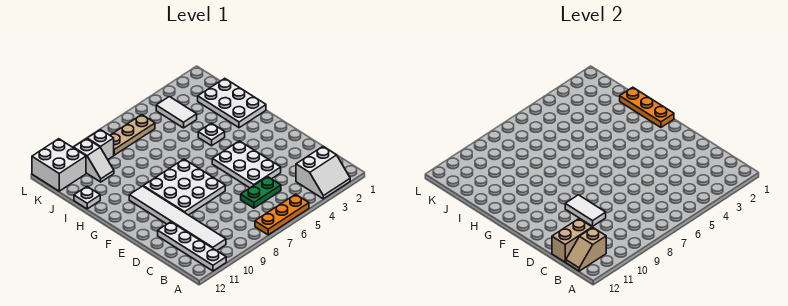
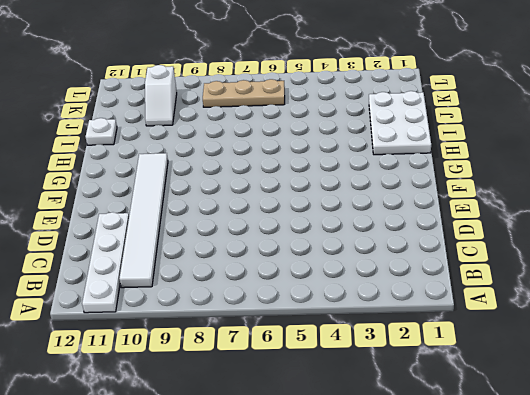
none -> white slope A2:B3 level 1 top B
none -> orange plate A5:A7 level 1
none -> green plate C5:C6 level 1

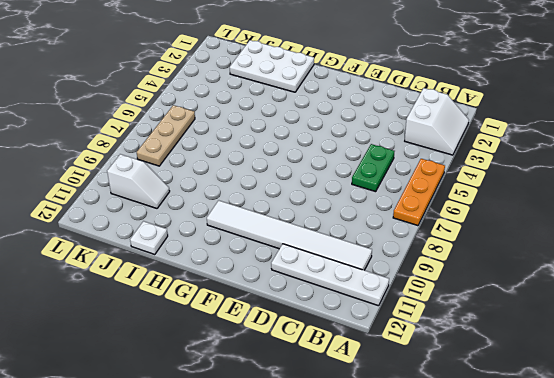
none -> white plate D4:F5 level 1
none -> white plate E7:G9 level 1
none -> white plate H4 level 1

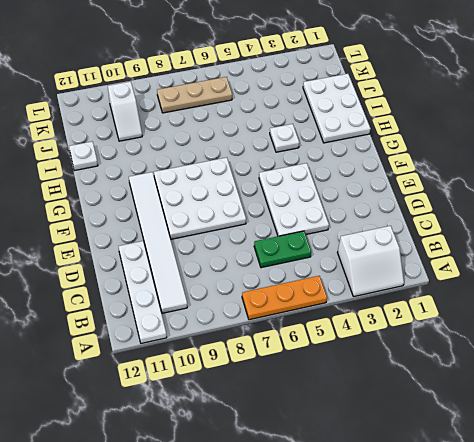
none -> white tile J4:K4 level 1
none -> white brick K9 level 1
none -> white brick K11:L12 level 1

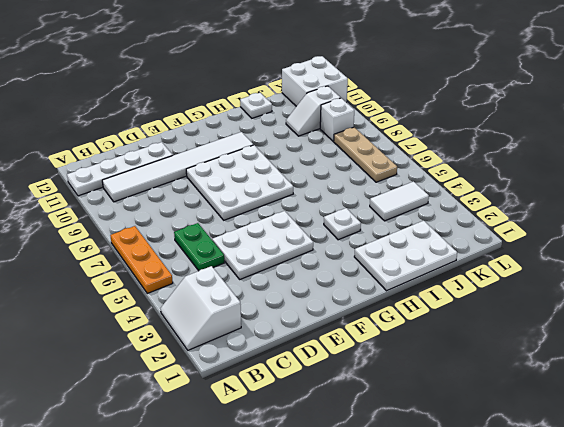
none -> tan slope B11:B12 level 2 top 11
none -> tan brick C11:C12 level 2
none -> white tile D9:E9 level 2

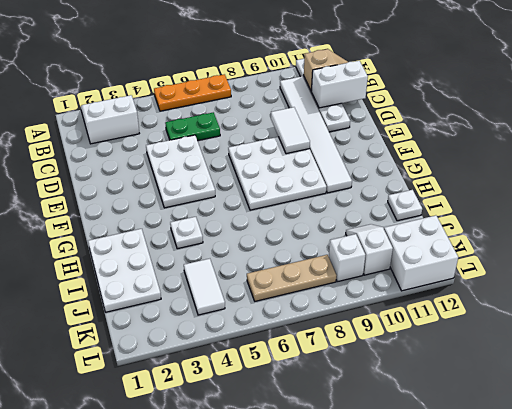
white brick C11:C12 level 2 -> tan brick C11:C12 level 2
none -> orange plate G1:I1 level 2

